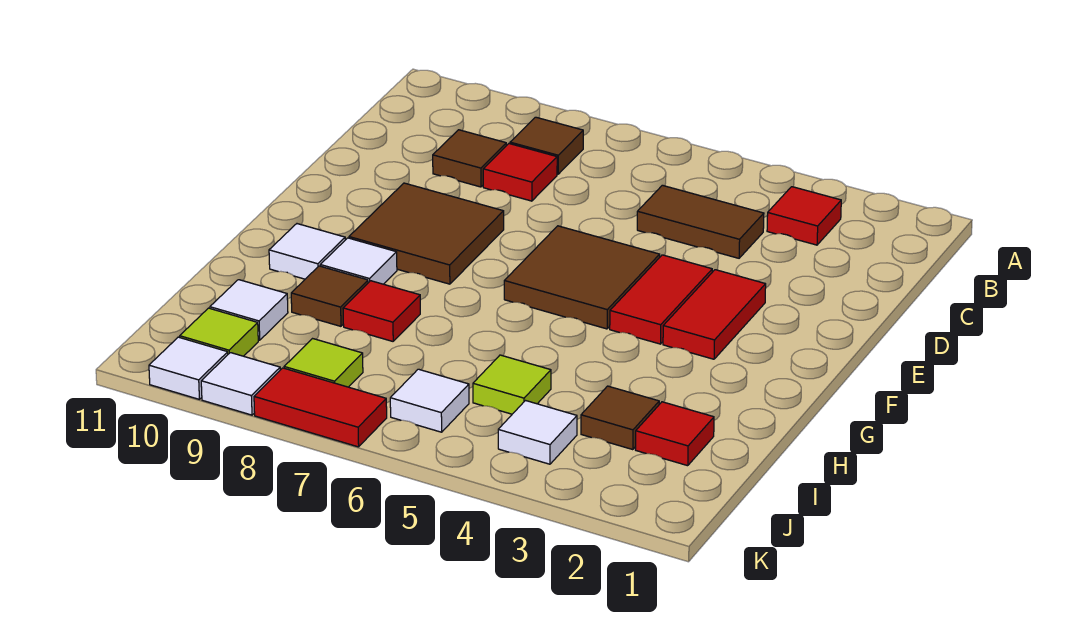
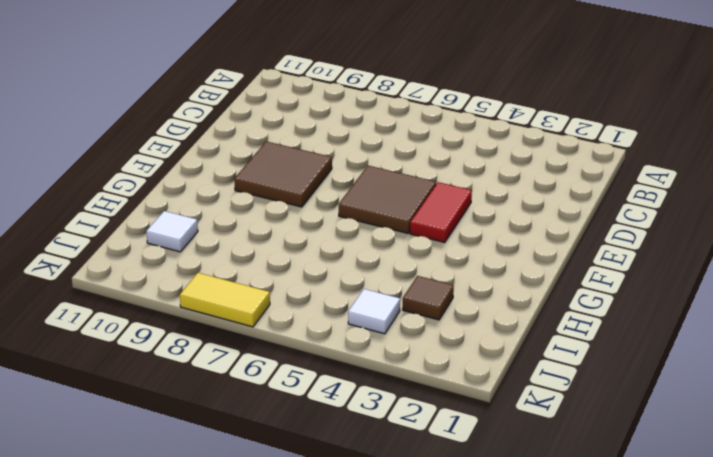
yellow tile K7:K8 level 1 -> red tile K7:K8 level 1
none -> red tile B3 level 1
none -> brown tile B8 level 1
none -> brown tile C4:C5 level 1

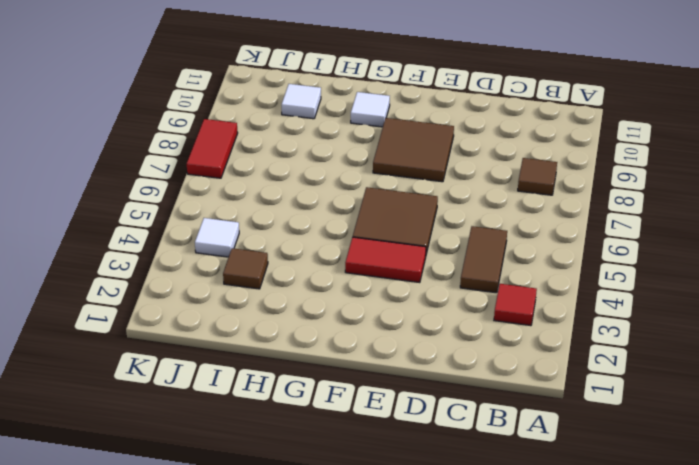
none -> red tile C8 level 1
none -> brown tile C9 level 1
none -> red tile E3:F3 level 1

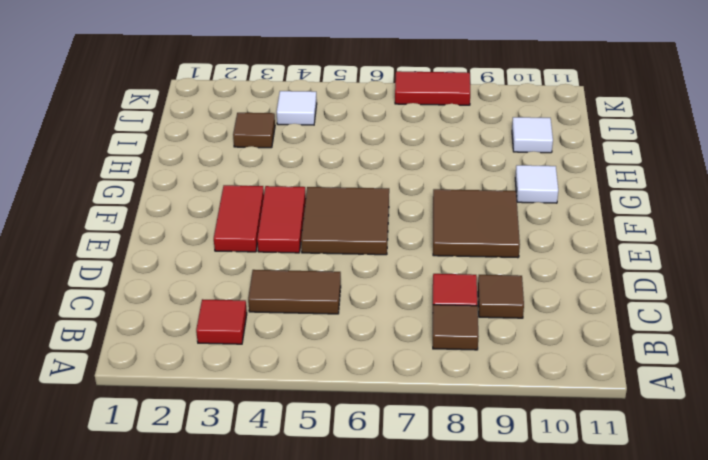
none -> white tile G9 level 1
none -> red tile H8 level 1
none -> brown tile H9 level 1

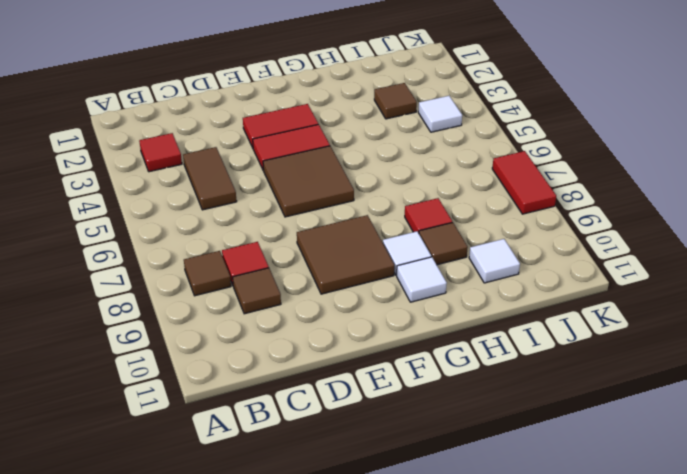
none -> red tile I2 level 1
none -> lime tile I5 level 1
none -> white tile J6 level 1

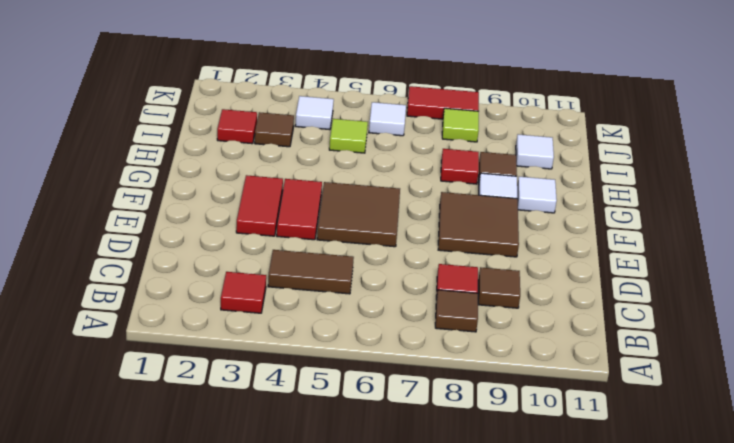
none -> lime tile J10 level 1
none -> white tile K9 level 1
none -> white tile K10 level 1

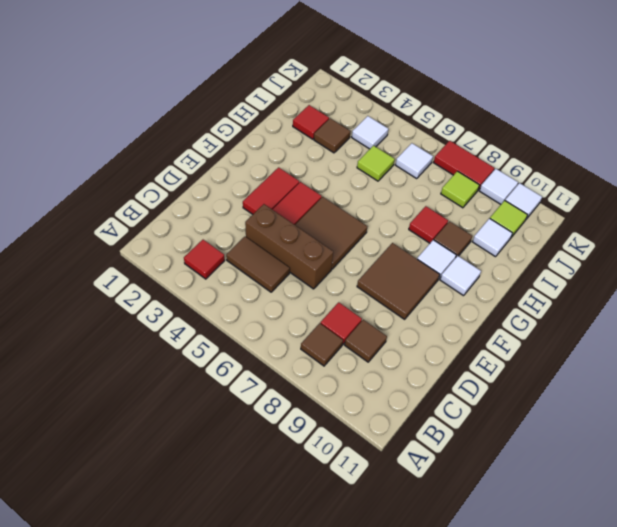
brown brick D4:D6 level 1 -> none

